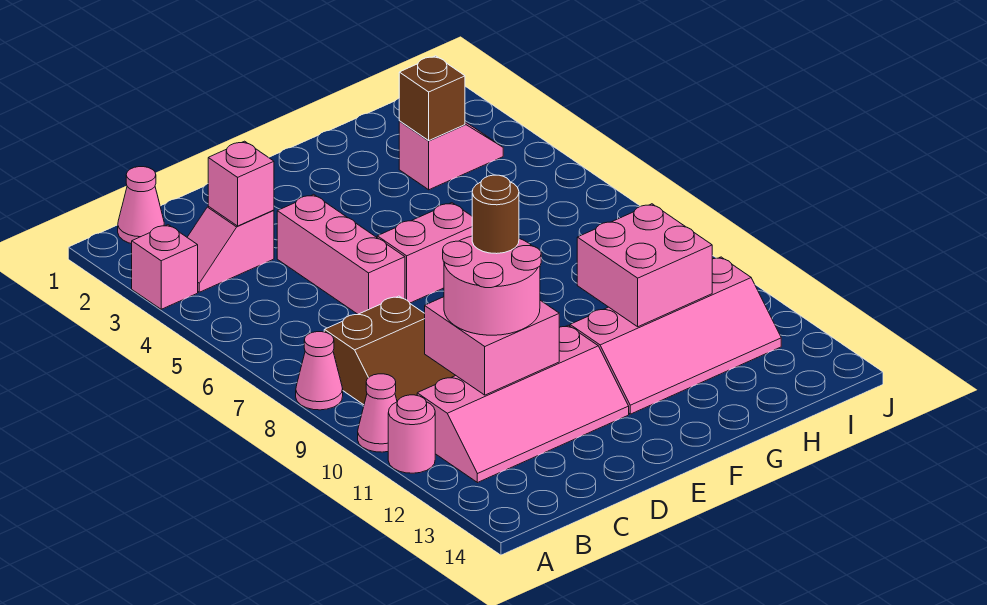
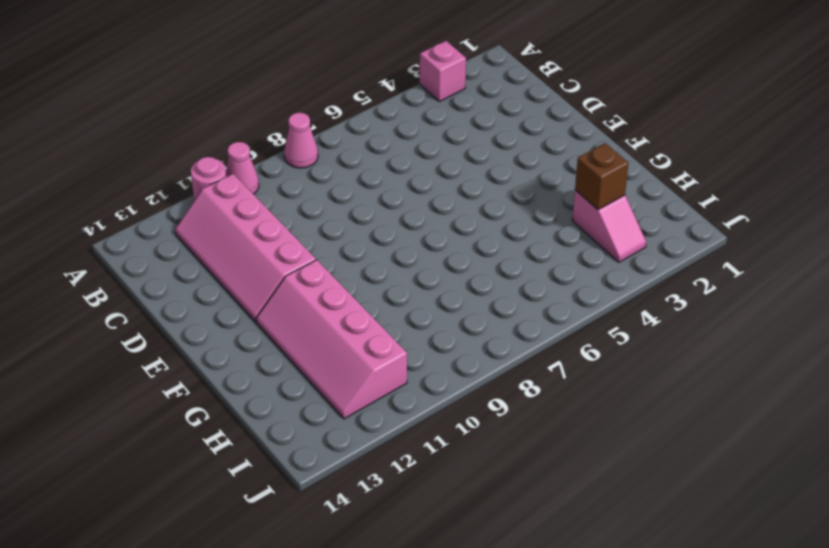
none -> pink cone B1 level 1
none -> pink slope B3:C3 level 1 top C
none -> brown slope B8:C9 level 1 top 8

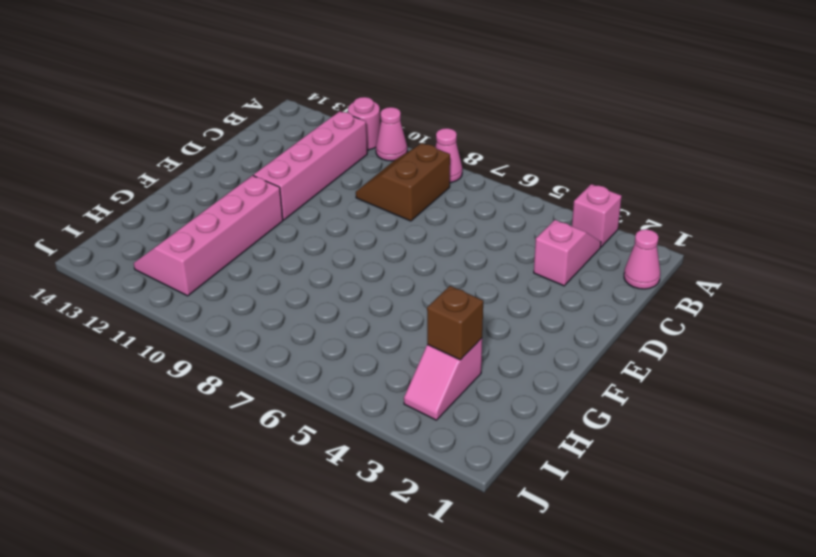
none -> pink brick D4:D6 level 1
none -> pink brick E6:F6 level 1
none -> pink brick C3 level 2

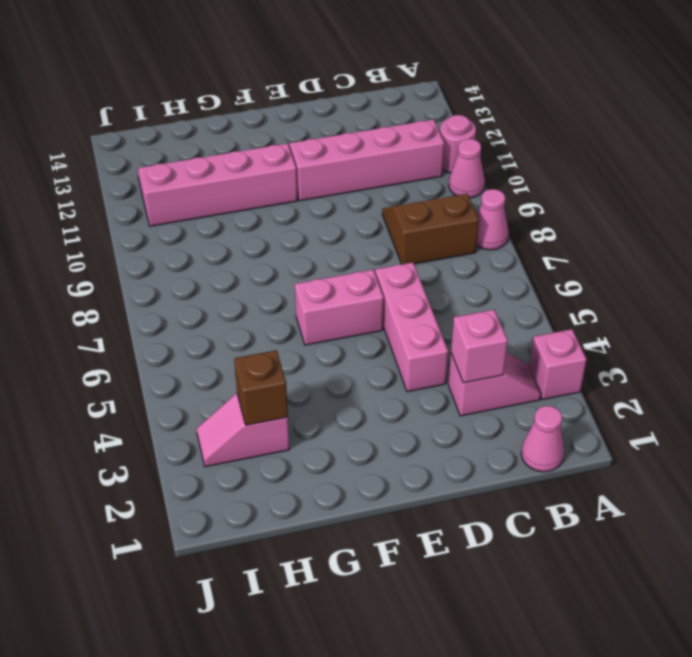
none -> pink brick C10:D11 level 2
none -> pink brick G10:H11 level 2
none -> pink round brick C10:D11 level 3

